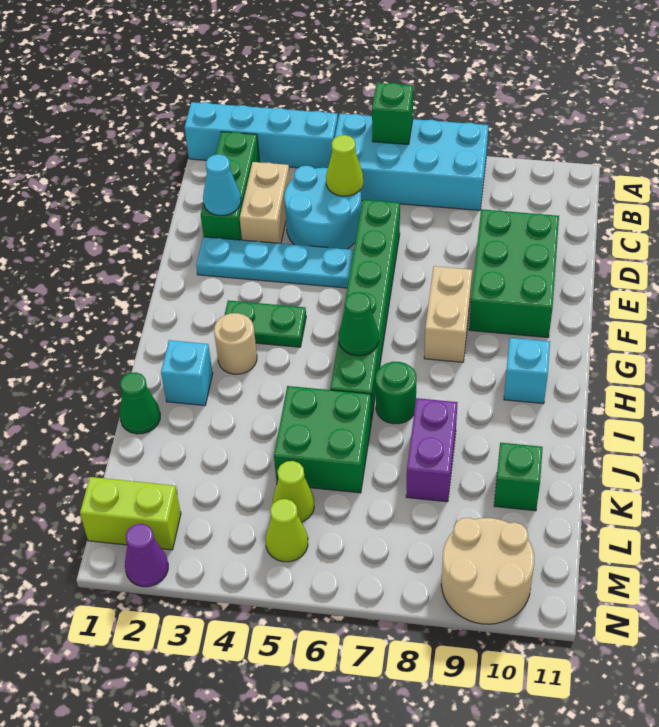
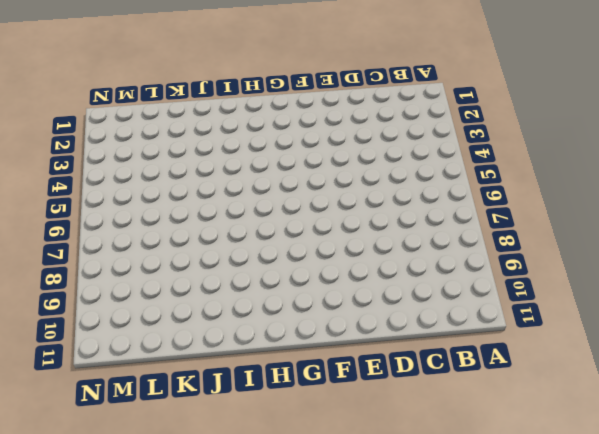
none -> cyan brick A1:A4 level 1
none -> cyan brick A5:B8 level 1
none -> green brick B2:D2 level 1

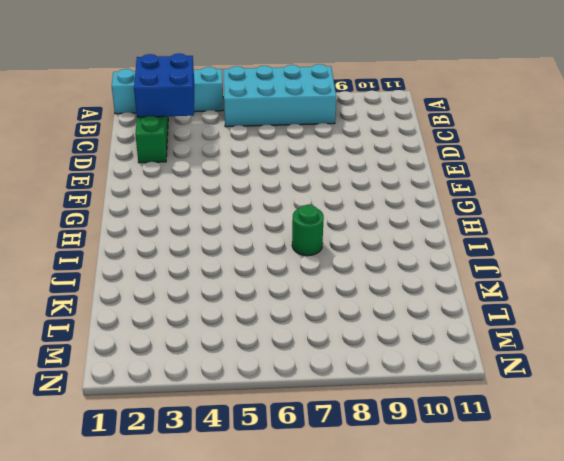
blue brick B2:C3 level 2 -> none
none -> tan brick C3:D3 level 1
none -> cyan round brick C4:D5 level 1
none -> green brick D6:I6 level 1

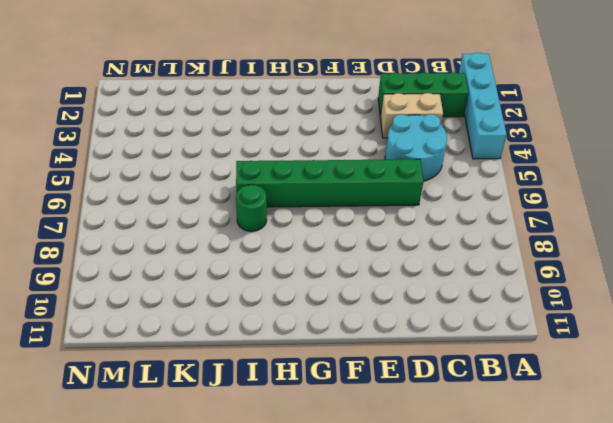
none -> cyan brick A5:B8 level 1
none -> green brick D9:F10 level 1
none -> cyan plate E2:E5 level 1

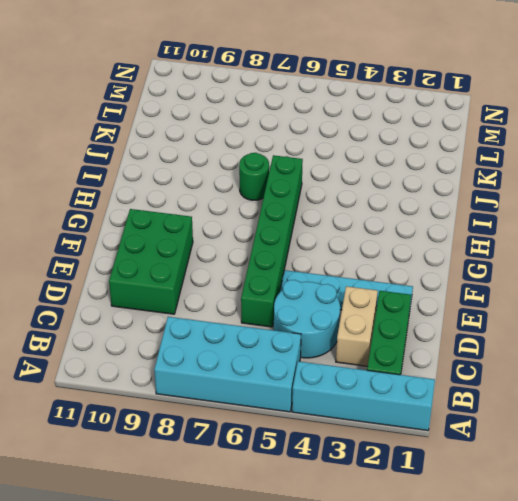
none -> tan brick F8:G8 level 1
none -> green plate G3:G4 level 1
none -> tan round brick H3 level 1

